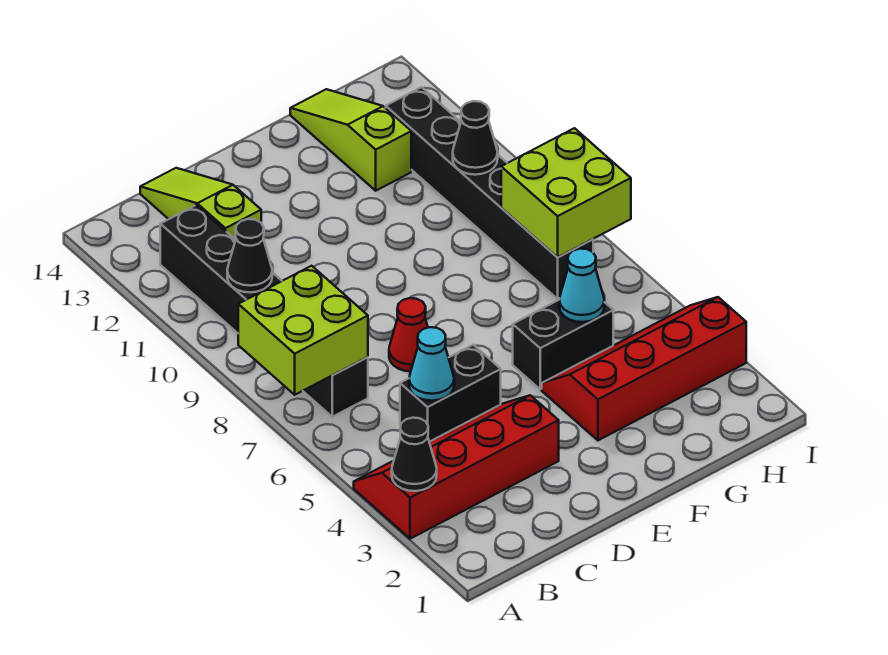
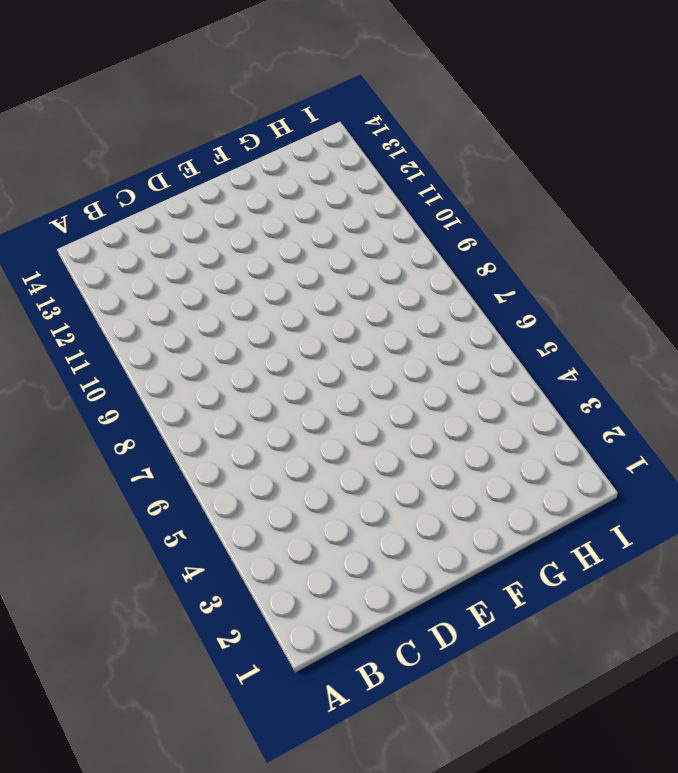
none -> red slope A3:D4 level 1 top 3
none -> black brick B7:B12 level 1
none -> black brick C5:D5 level 1

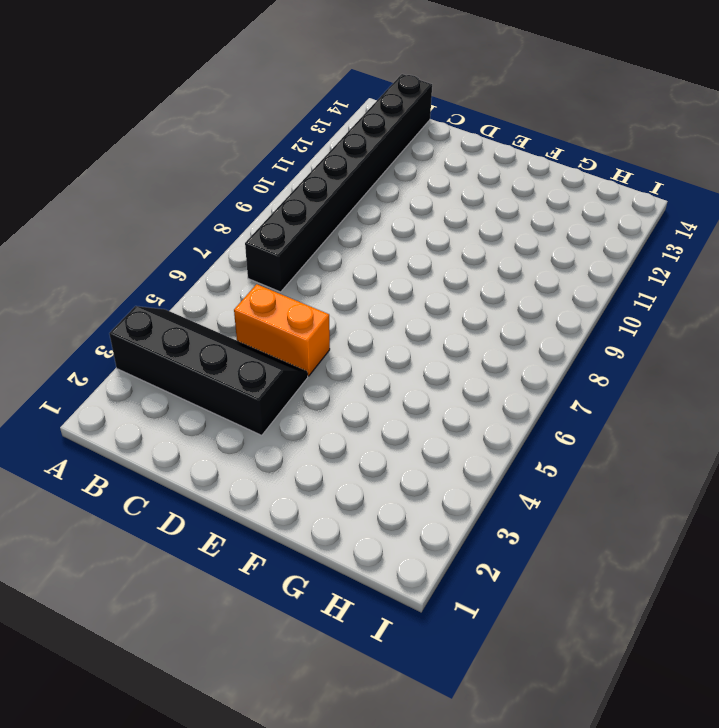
black slope A3:D4 level 1 top 3 -> red slope A3:D4 level 1 top 3
black brick B7:B14 level 1 -> black brick B7:B12 level 1
orange brick C5:D5 level 1 -> black brick C5:D5 level 1
none -> lime slope C12:C14 level 1 top 12
none -> red cone D7 level 1
none -> red slope F3:I4 level 1 top 3

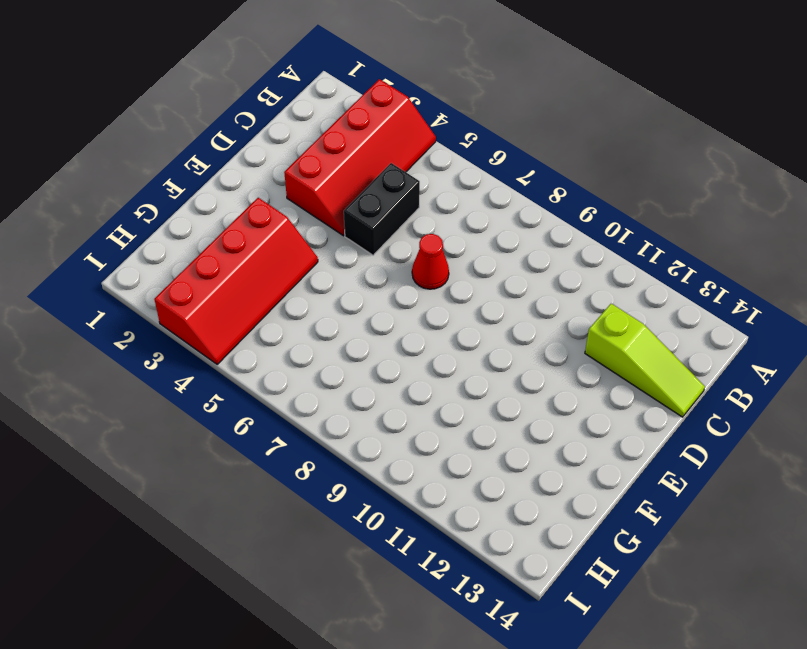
none -> black brick B7:B12 level 1
none -> black brick F5:G5 level 1
none -> lime slope G12:G14 level 1 top 12

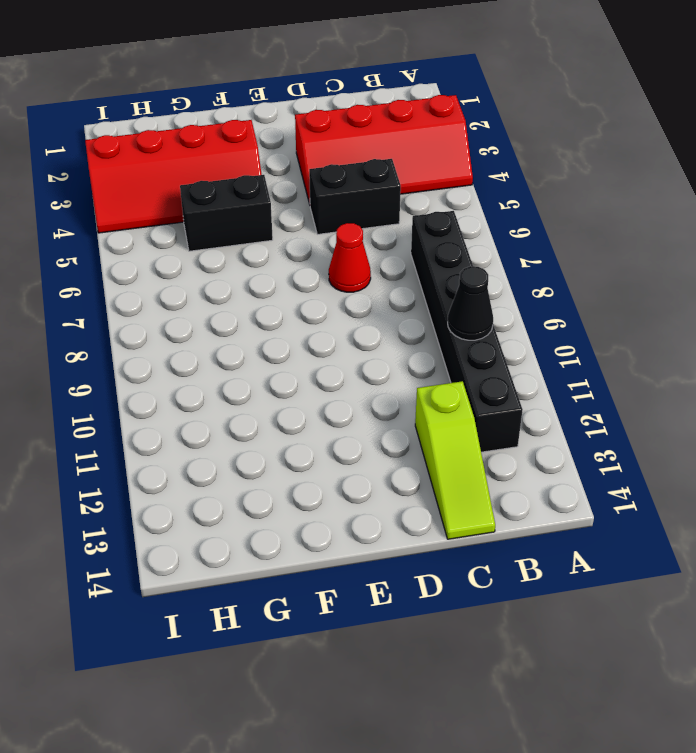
none -> lime slope G12:G14 level 1 top 12
none -> black brick H7:H12 level 1
none -> black cone A3 level 2

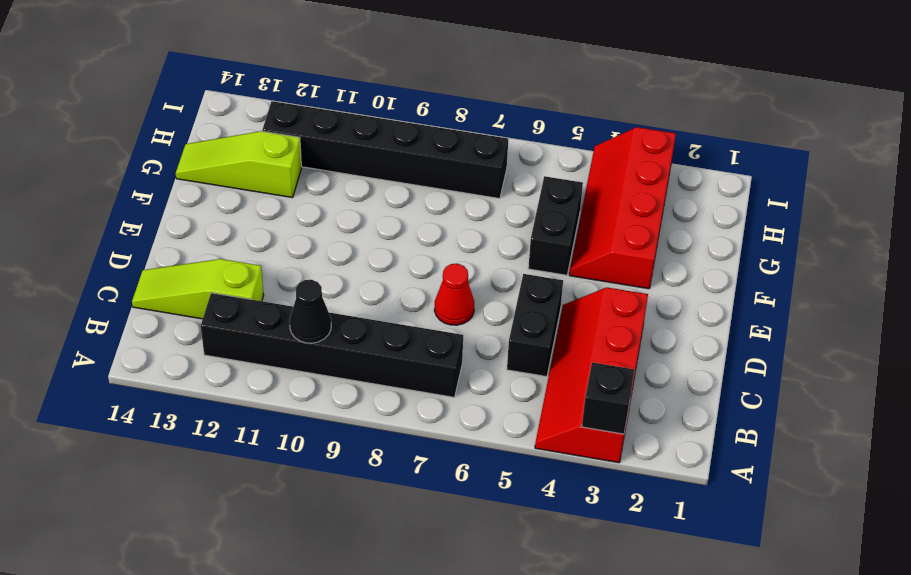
black brick A3 level 2 -> black cone A3 level 2
none -> lime brick A7:B8 level 2
none -> cyan cone C5 level 2
none -> cyan cone G5 level 2

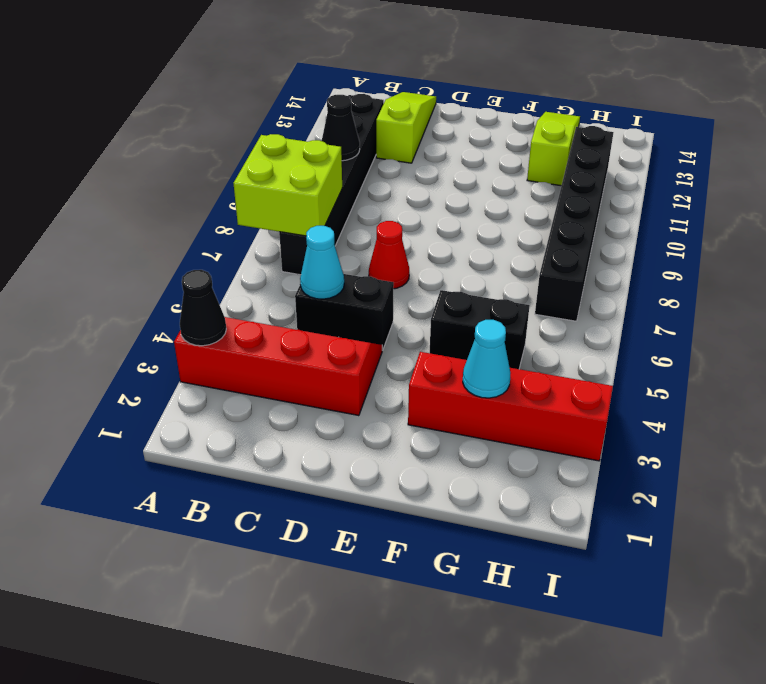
cyan cone G3 level 2 -> cyan cone G5 level 2
none -> lime brick H7:I8 level 2
none -> black cone H10 level 2

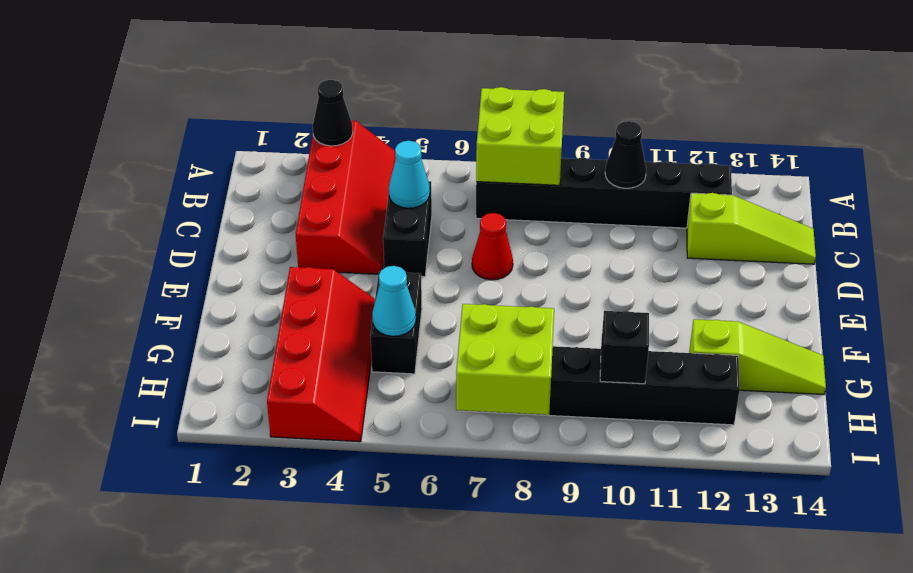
black brick H10 level 2 -> black cone H10 level 2

